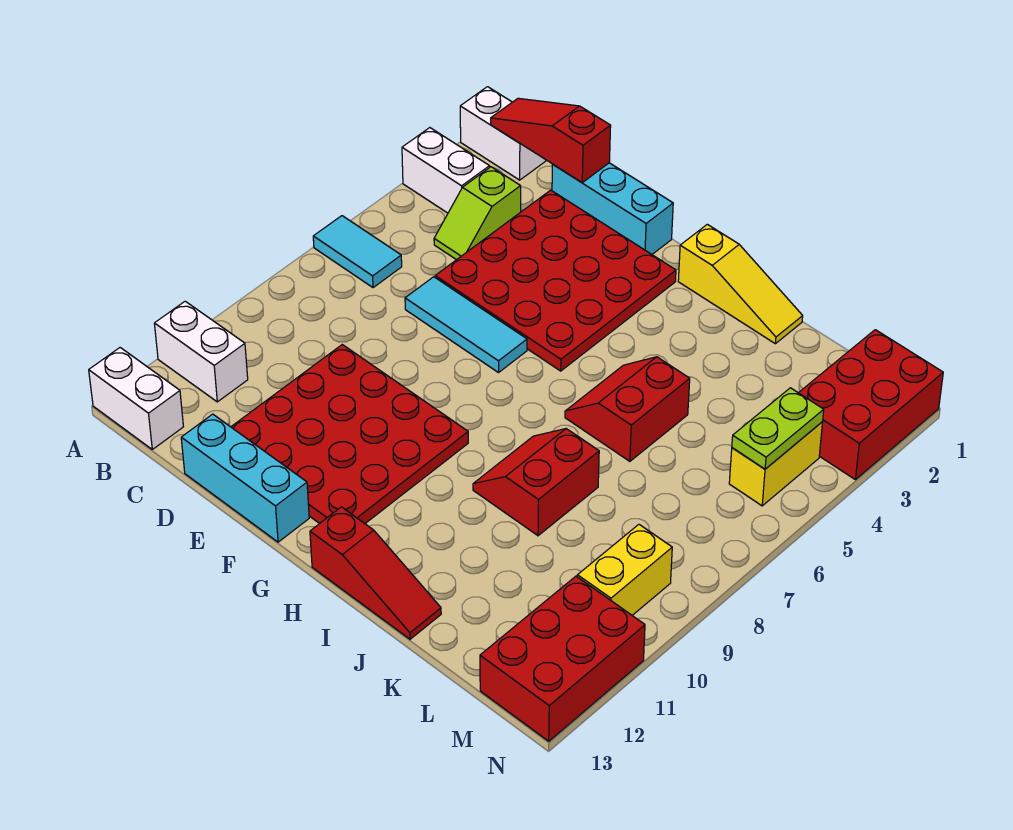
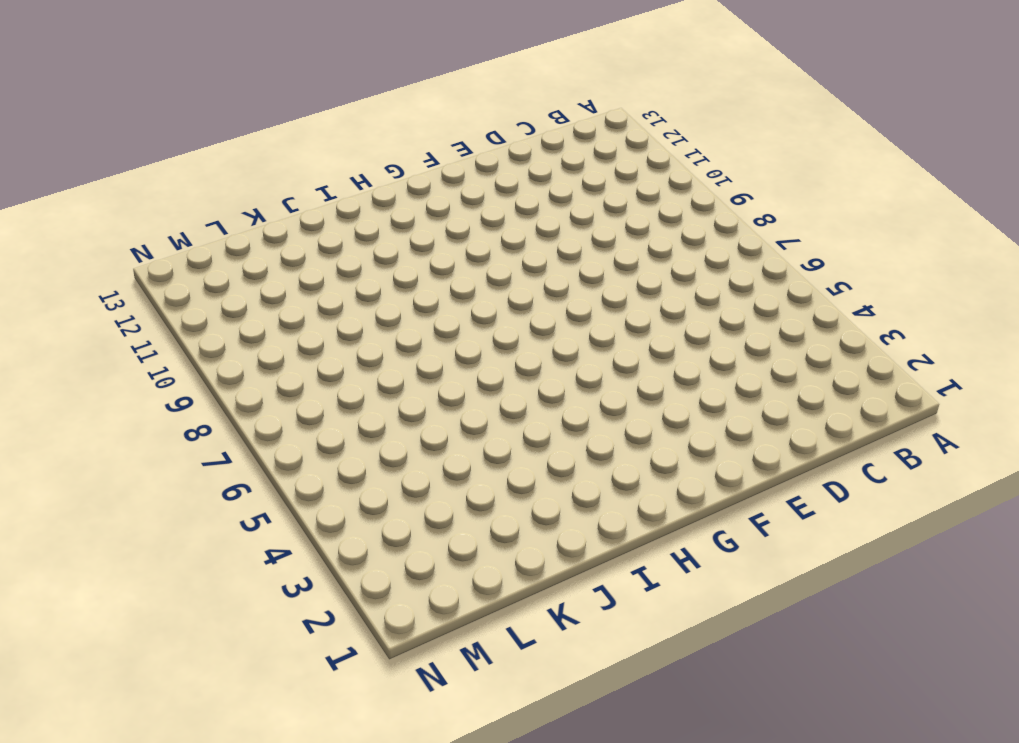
none -> white brick A1:B1 level 1
none -> white brick A3:B3 level 1
none -> cyan tile A6:B6 level 1

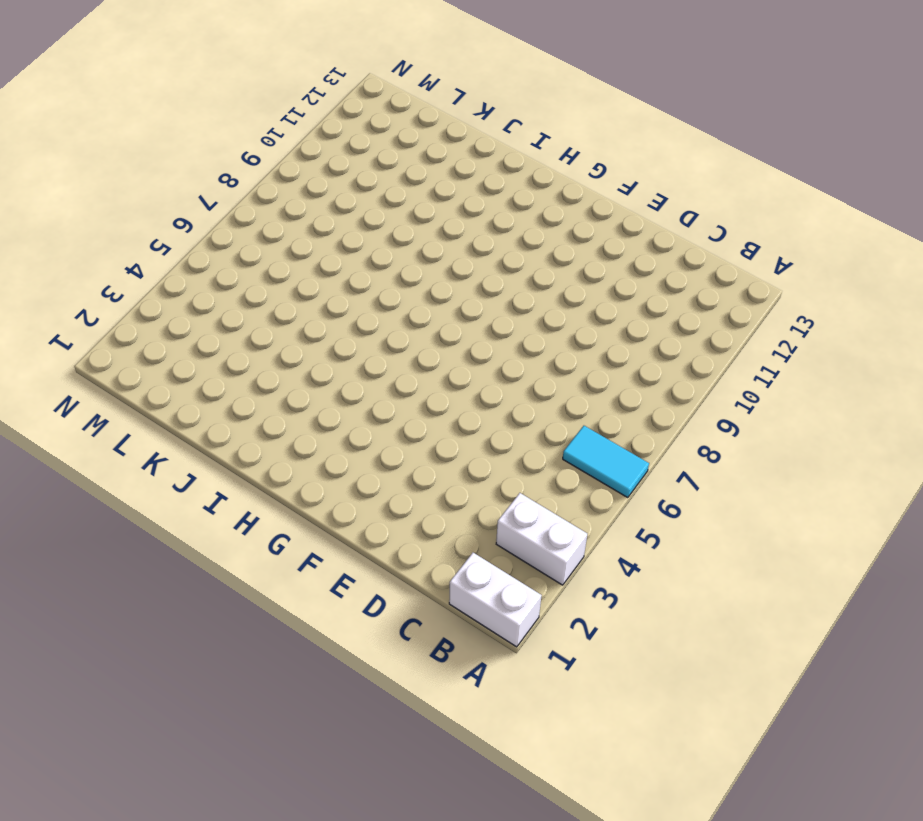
none -> white brick A11:B11 level 1
none -> white brick A13:B13 level 1
none -> lime slope C3:C4 level 1 top 3

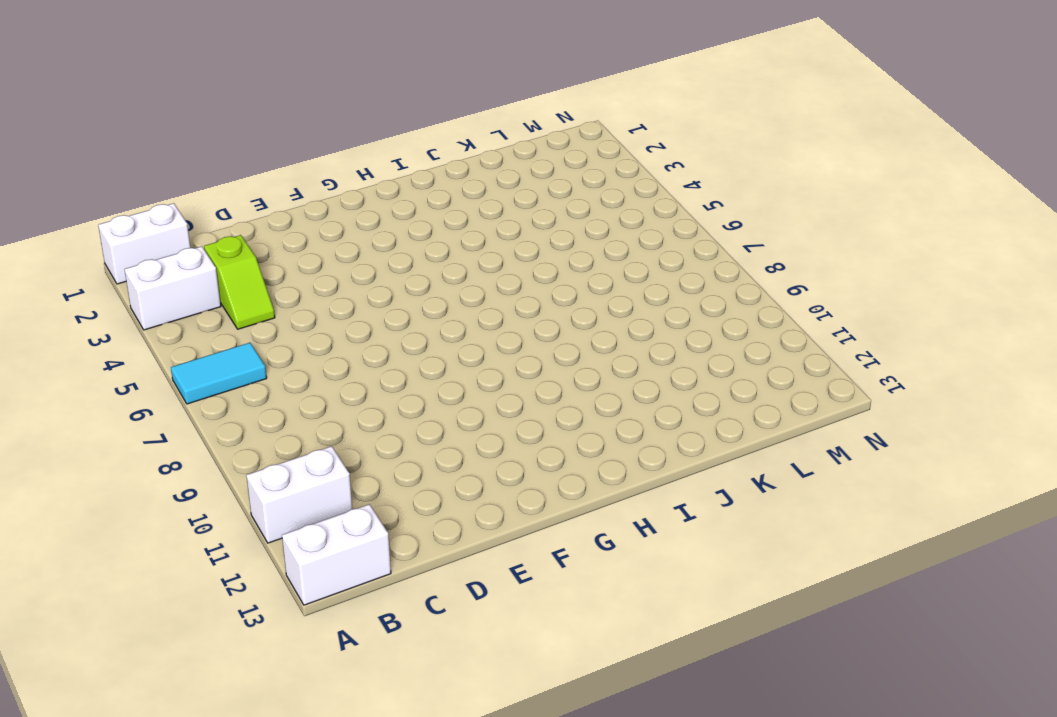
none -> cyan brick D1:F1 level 1
none -> red plate D2:G5 level 1
none -> cyan tile D6:F6 level 1

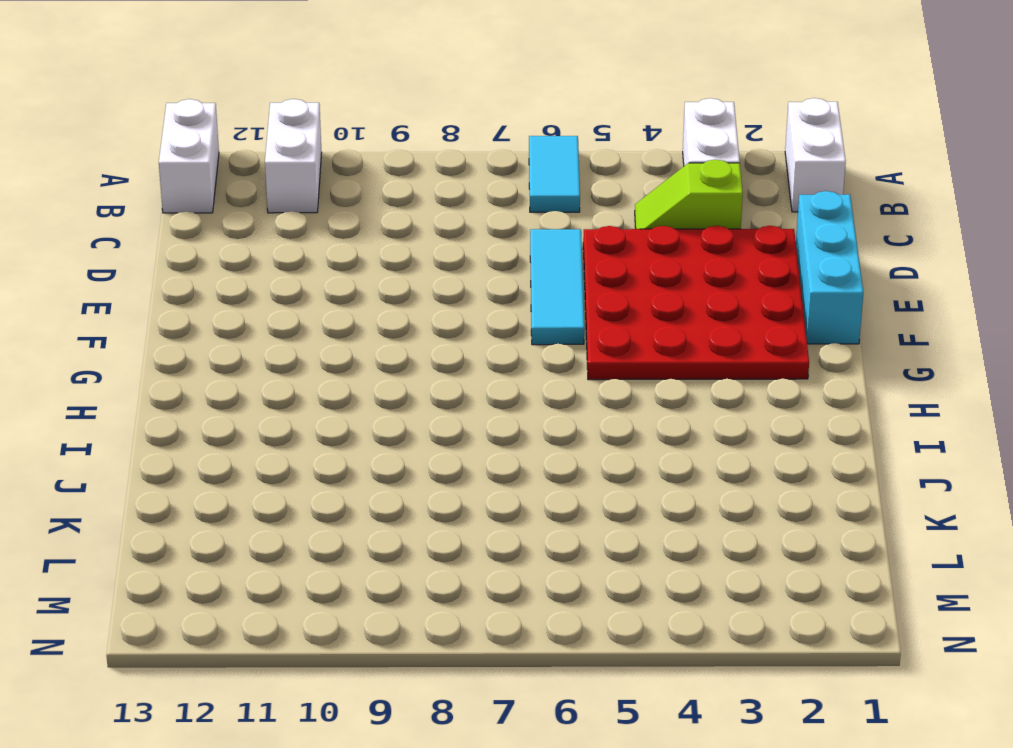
none -> red plate D9:G12 level 1
none -> cyan brick D13:F13 level 1
none -> yellow slope H1:J1 level 1 top H

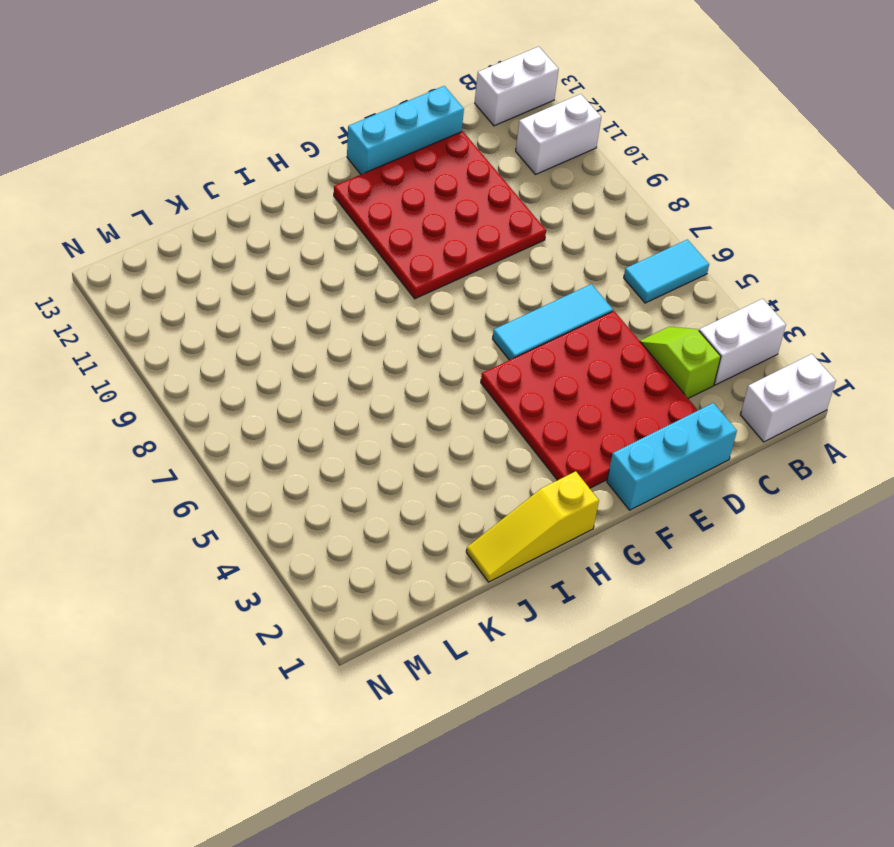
none -> red slope H13:J13 level 1 top H
none -> red slope I5:J6 level 1 top J
none -> red slope I8:J9 level 1 top J

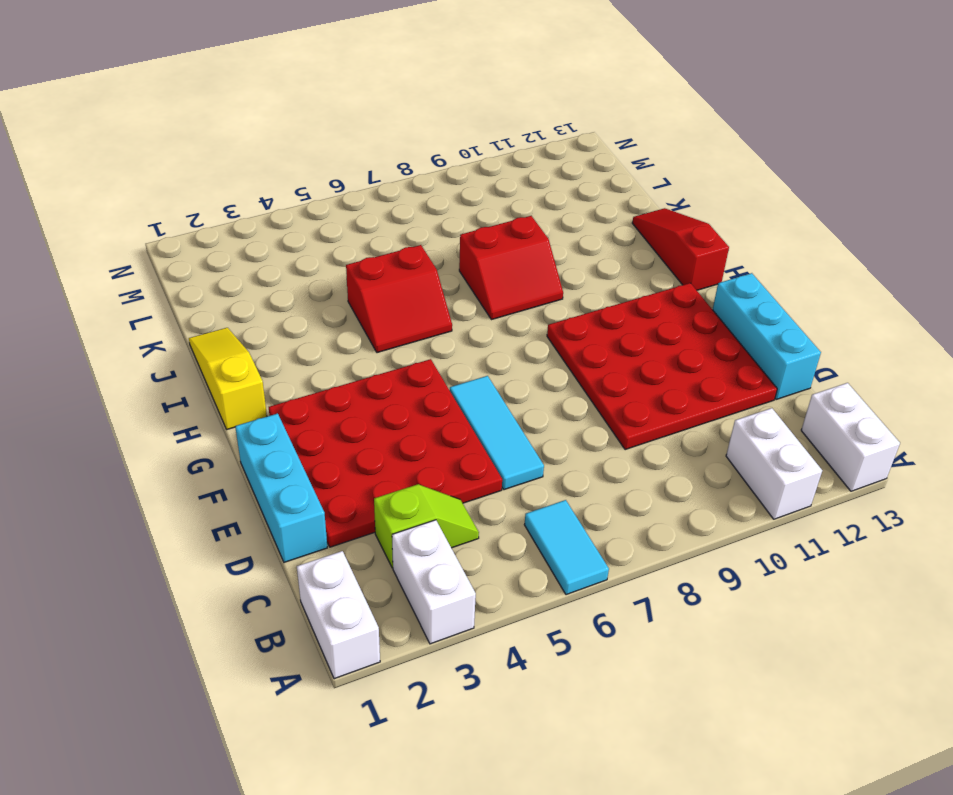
none -> red brick M1:N3 level 1
none -> yellow brick M4:M5 level 1
none -> yellow brick M9:M10 level 1

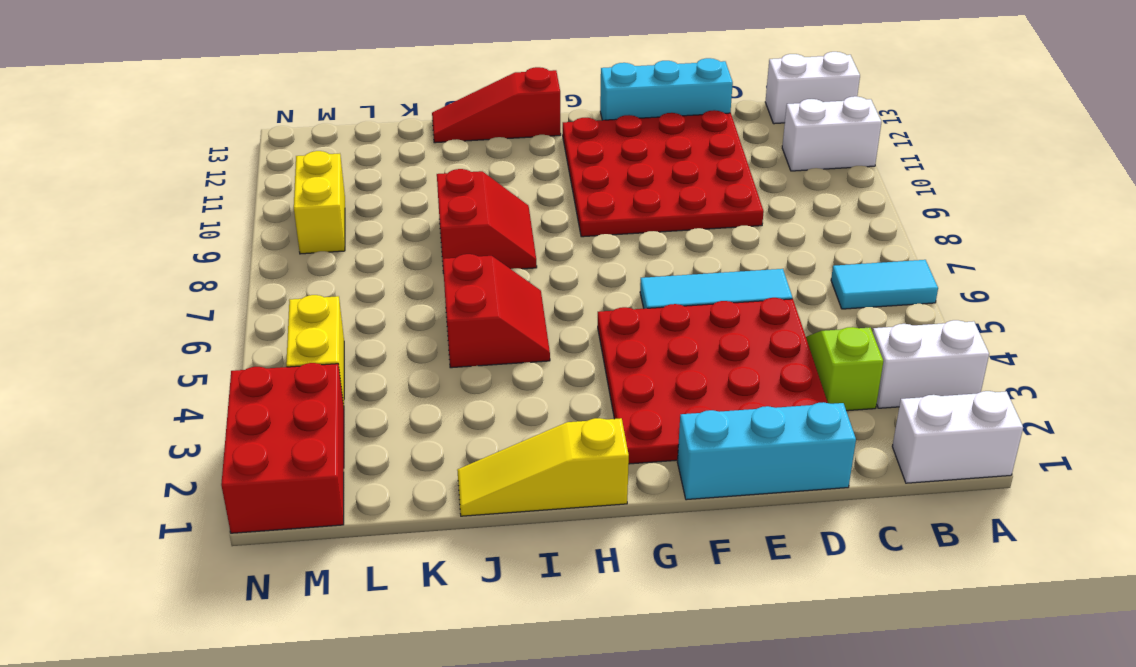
none -> red brick M11:N13 level 1
none -> red slope B1:D1 level 2 top D
none -> lime plate M4:M5 level 2

